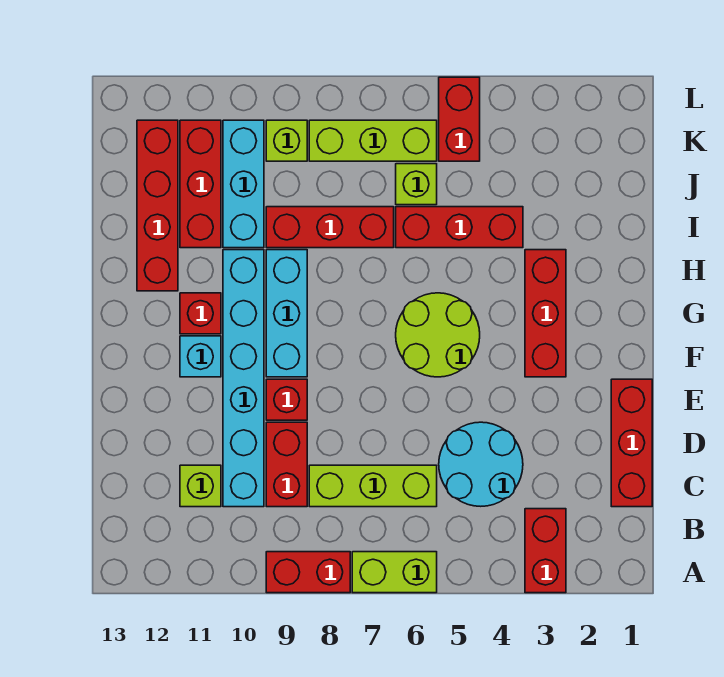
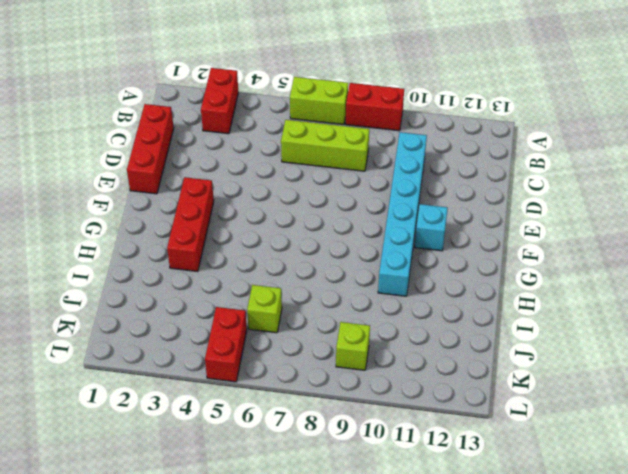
none -> cyan round brick C4:D5 level 1
none -> red brick C9:D9 level 1
none -> lime brick C11 level 1

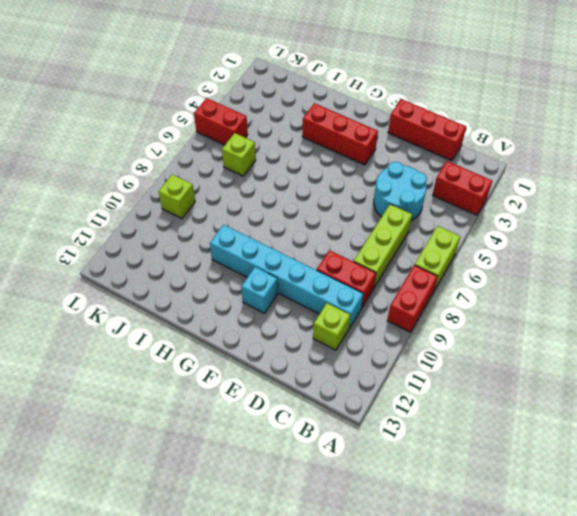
none -> red brick E9 level 1
none -> lime round brick F5:G6 level 1
none -> cyan brick F9:H9 level 1

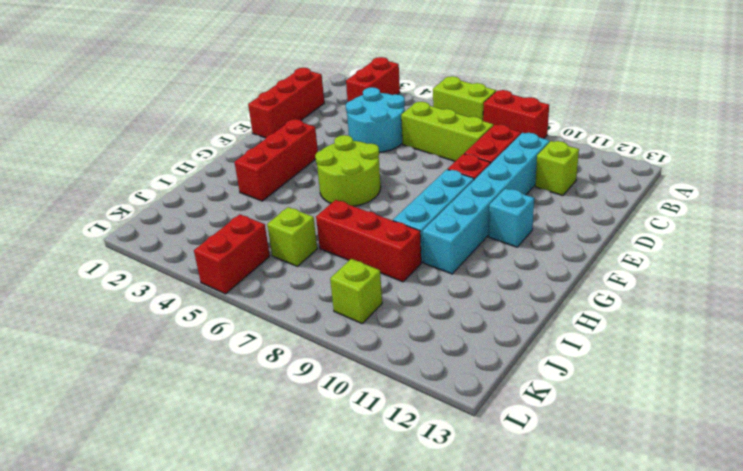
none -> red brick G11 level 1
none -> red brick H12:K12 level 1
none -> red brick I4:I6 level 1

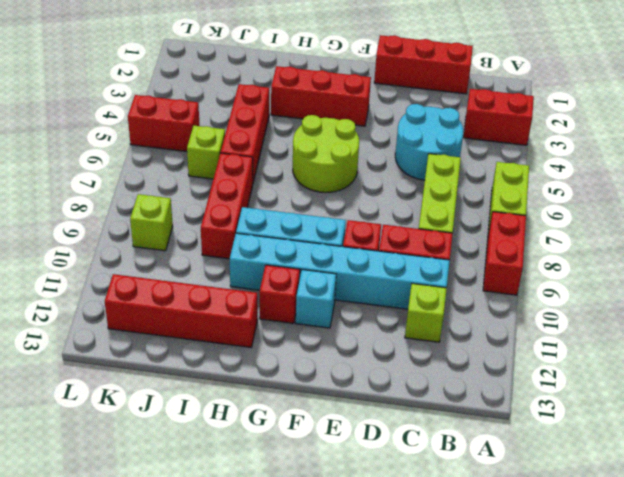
none -> cyan brick I10:K10 level 1
none -> red brick I11:K11 level 1
none -> lime brick K6:K8 level 1

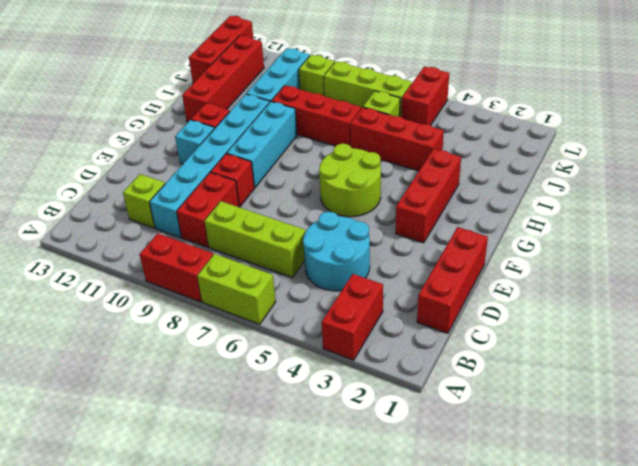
red brick J13:L13 level 1 -> red brick I11:K11 level 1

